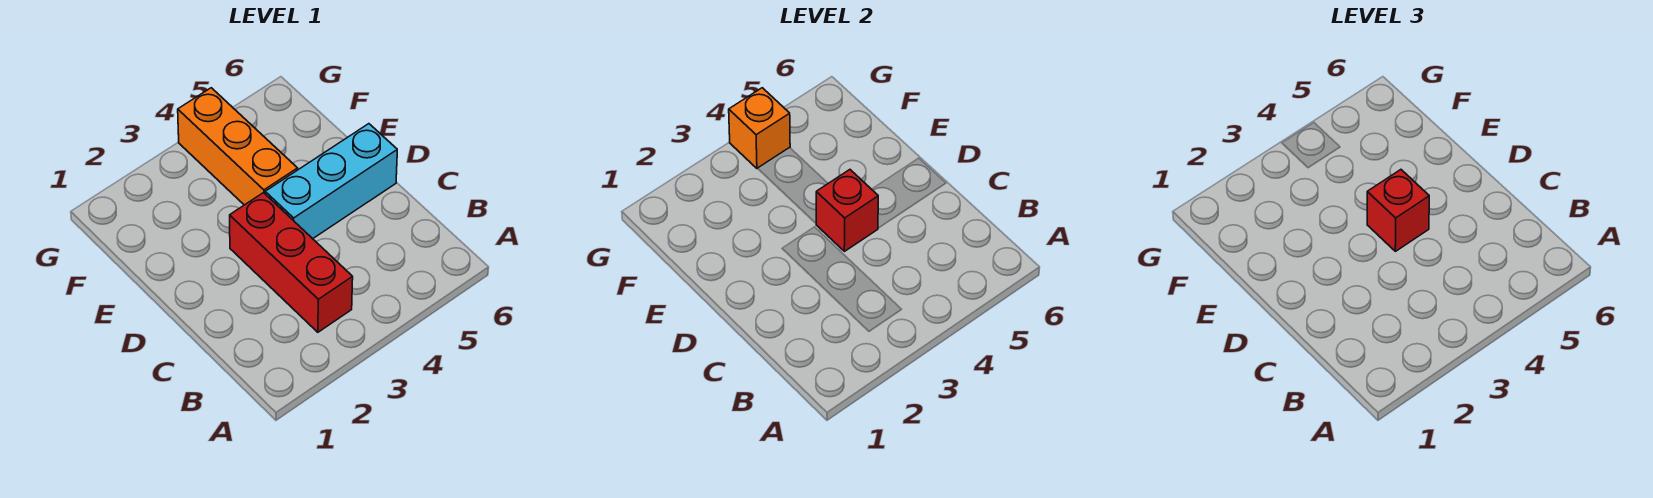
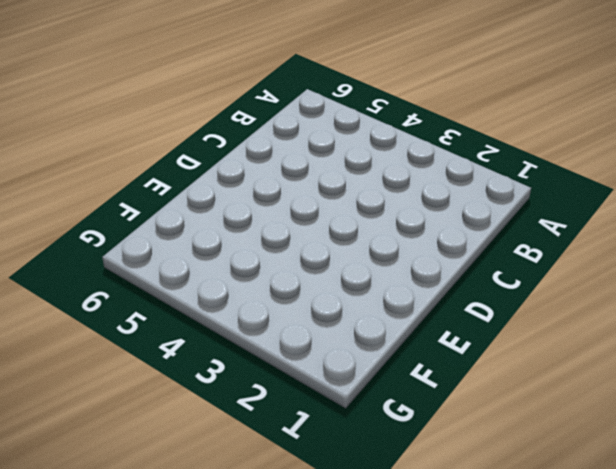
none -> red brick B3:D3 level 1
none -> cyan brick D4:D6 level 1

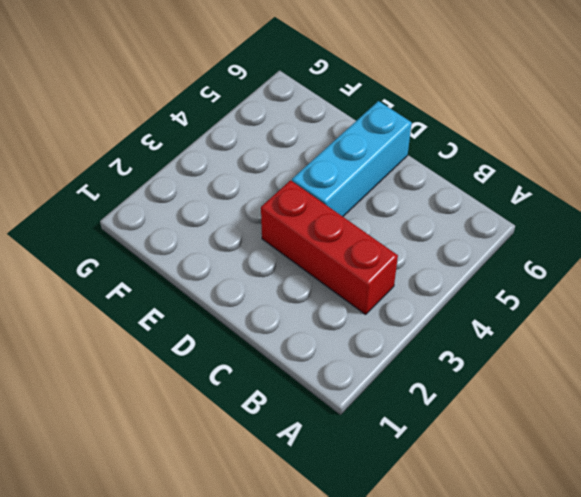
none -> orange brick E4:G4 level 1
none -> red brick D4 level 2

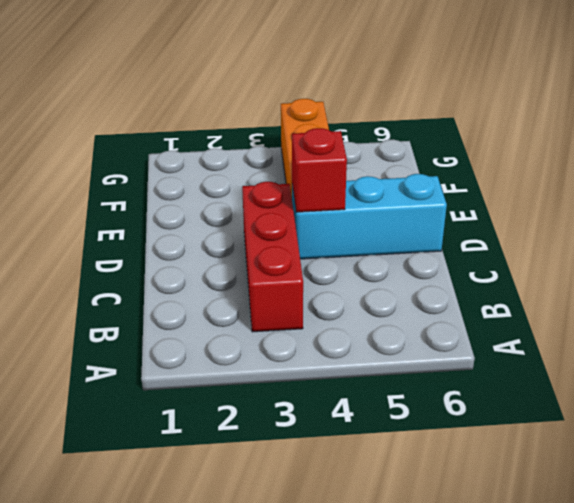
none -> orange brick G4 level 2
none -> red brick D4 level 3

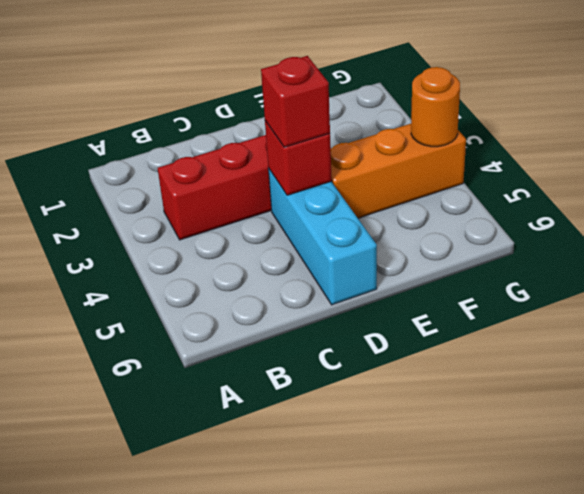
orange round brick G4 level 2 -> orange brick G4 level 2

